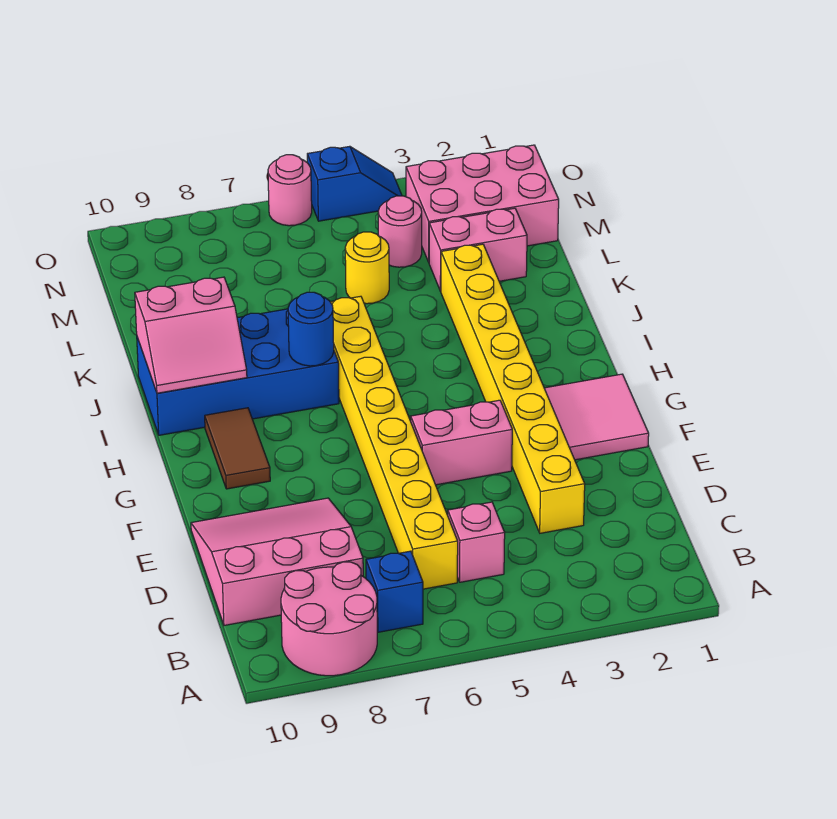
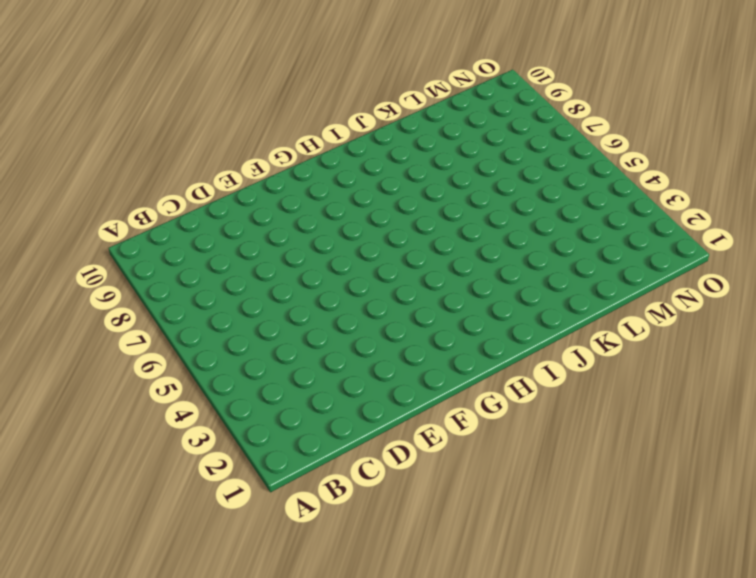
none -> pink round brick A8:B9 level 1
none -> blue brick B7 level 1
none -> pink brick C5 level 1

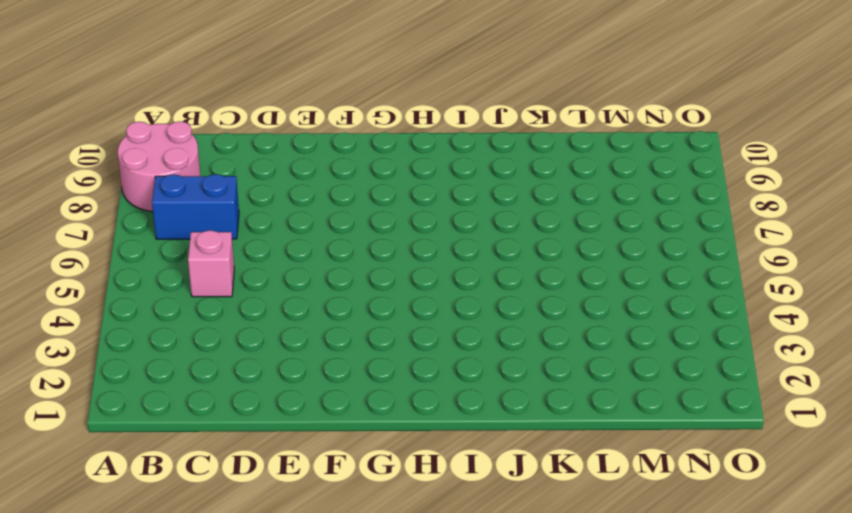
blue brick B7:C7 level 1 -> blue brick B7 level 1
none -> yellow brick C6:J6 level 1
none -> pink slope C8:E10 level 1 top C
none -> yellow brick D3:K3 level 1

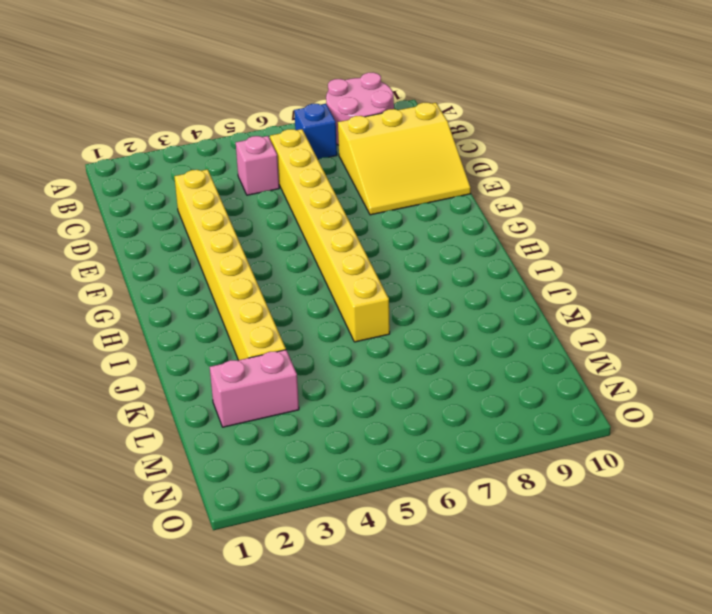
yellow slope C8:E10 level 1 top C -> pink slope C8:E10 level 1 top C
none -> pink tile F1:G2 level 1
none -> pink brick F4:F5 level 1
none -> brown tile G9:H9 level 1

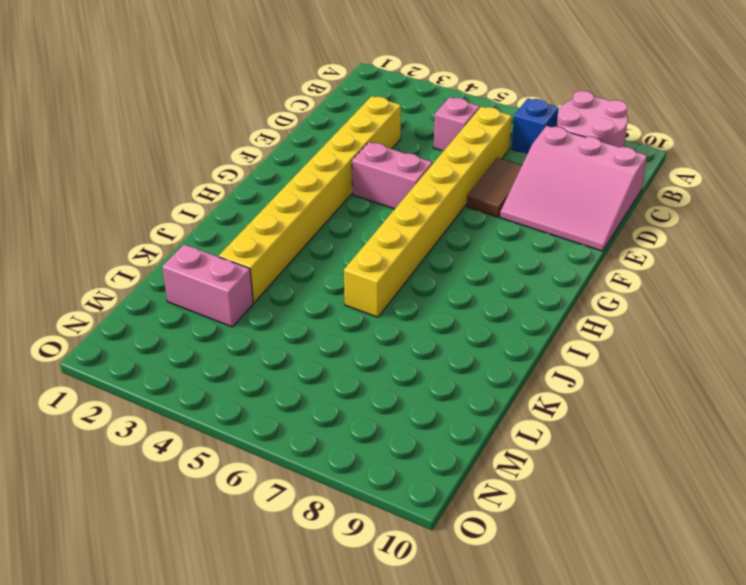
brown tile D7:E7 level 1 -> brown tile G9:H9 level 1
none -> pink tile F1:G2 level 1
none -> blue brick I7:J10 level 1
none -> yellow round brick L5 level 1

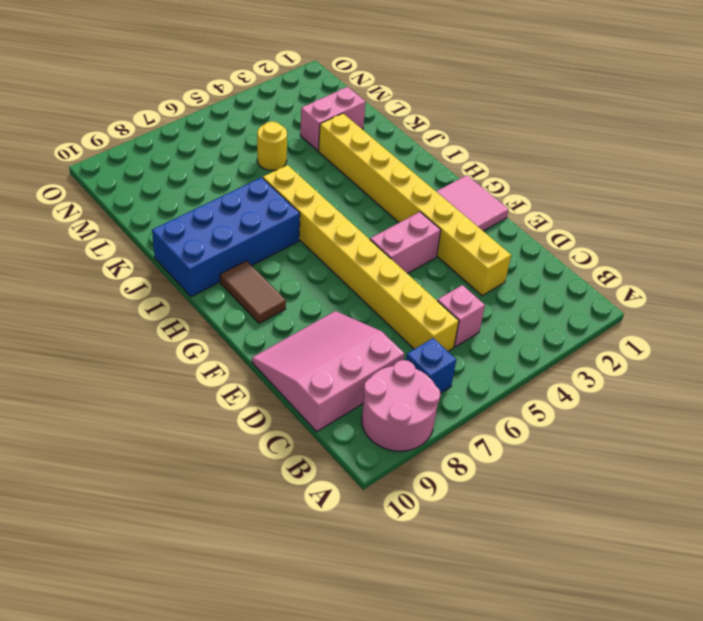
none -> pink brick M1:N3 level 1
none -> pink round brick M4 level 1
none -> blue slope O4:O5 level 1 top 5

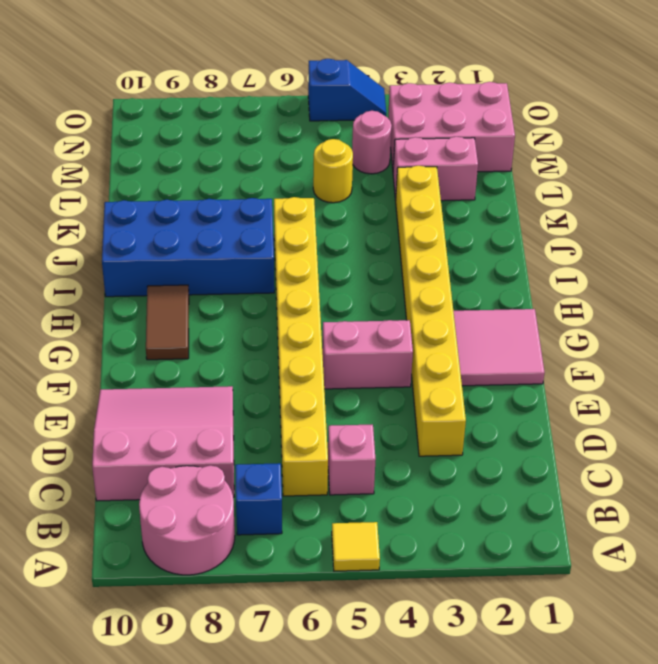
yellow tile A5 level 1 -> none
none -> pink round brick O6 level 1
none -> blue round brick I7 level 2
none -> pink slope I9:J10 level 2 top J

